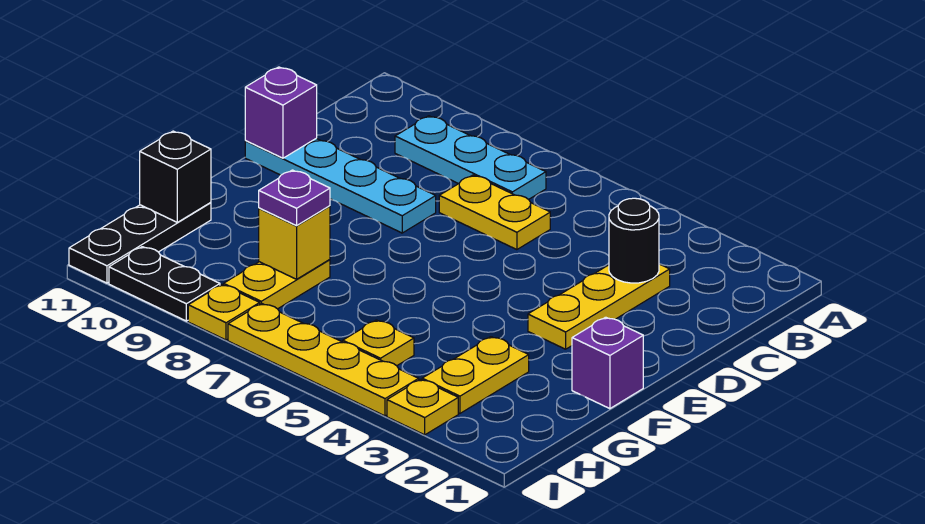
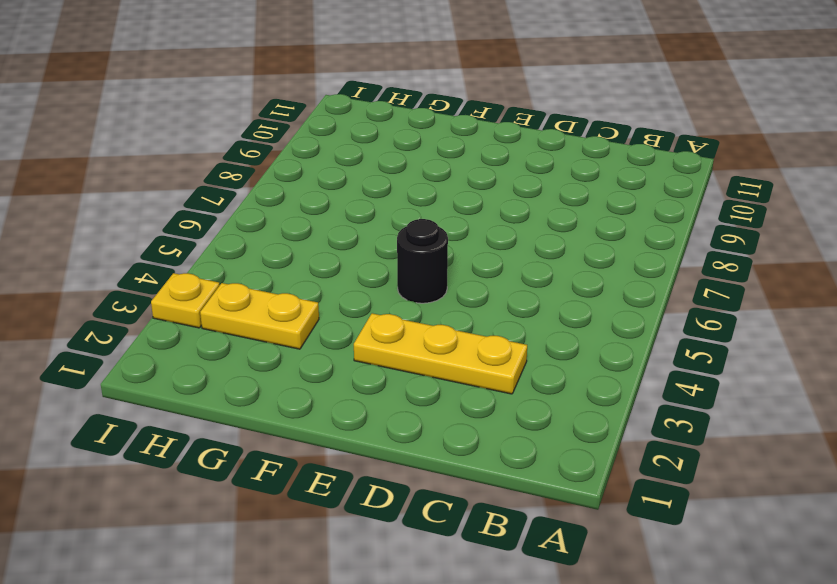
black round brick E5 level 1 -> black round brick C3 level 2
none -> cyan plate B7:B9 level 1
none -> yellow plate C6:C7 level 1
none -> cyan plate D8:D11 level 1

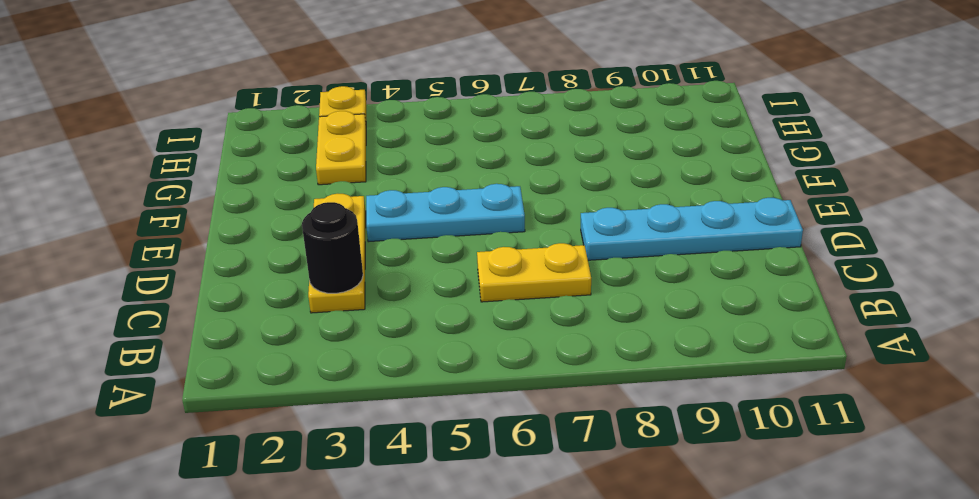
cyan plate E4:E6 level 1 -> cyan plate B7:B9 level 1
none -> purple brick F1 level 1
none -> yellow plate G8:H8 level 1
none -> black plate G11:I11 level 1

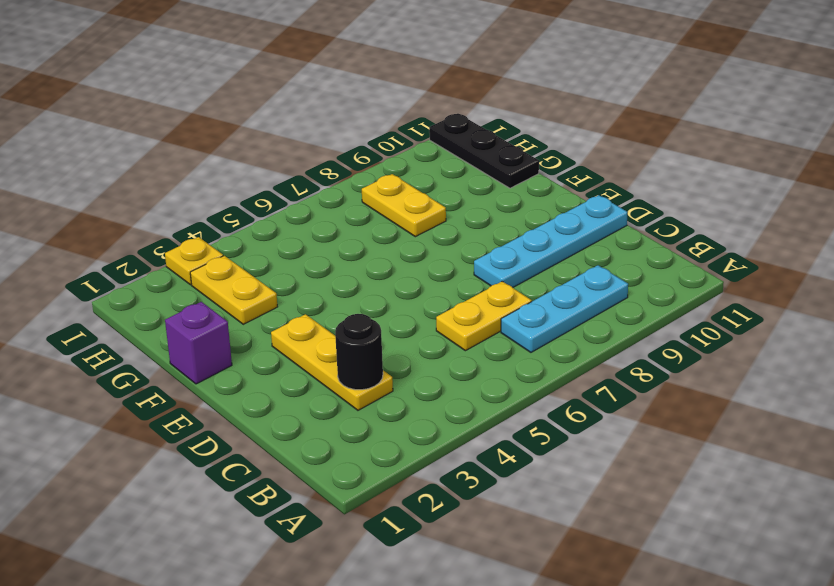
none -> yellow plate H5 level 1
none -> yellow plate I4:I7 level 1
none -> yellow plate I8 level 1

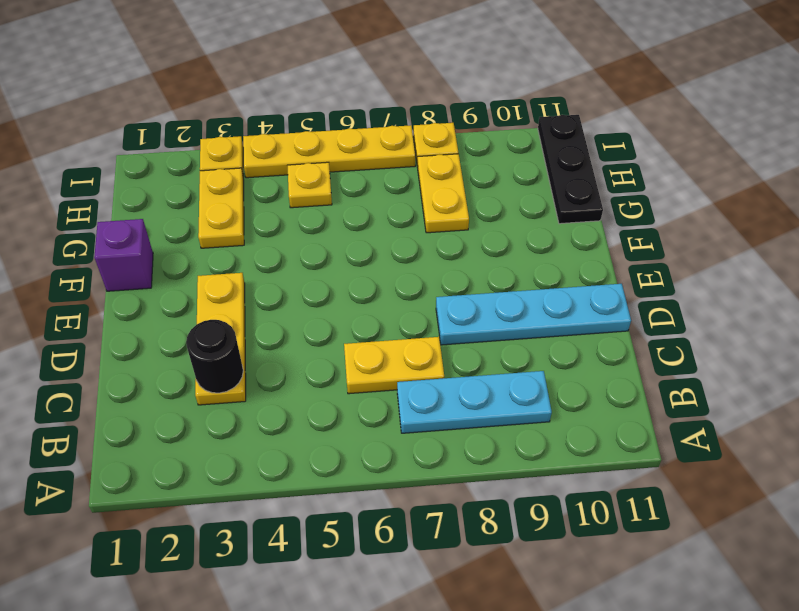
none -> black plate I9:I10 level 1
none -> purple brick D11 level 2
none -> yellow brick G8 level 2

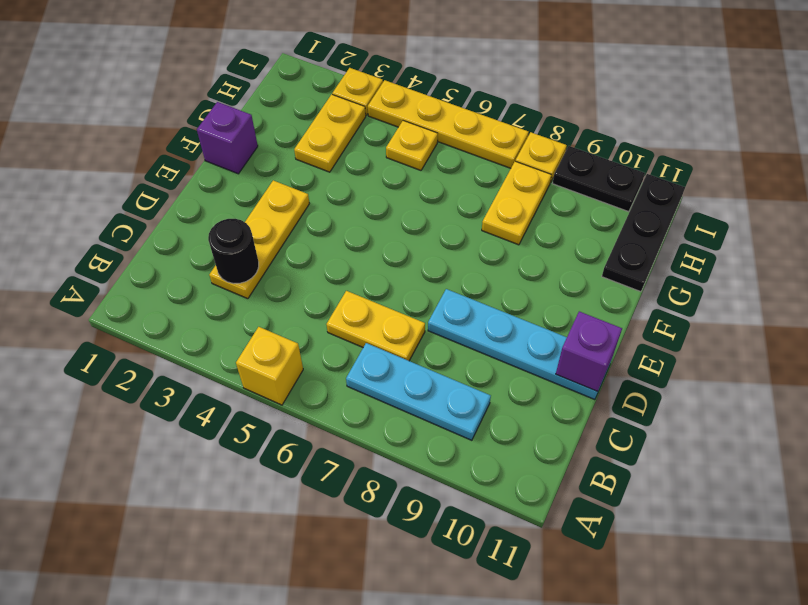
yellow brick A5 level 1 -> yellow brick G8 level 2
none -> black brick G11 level 2
none -> purple plate G8 level 3

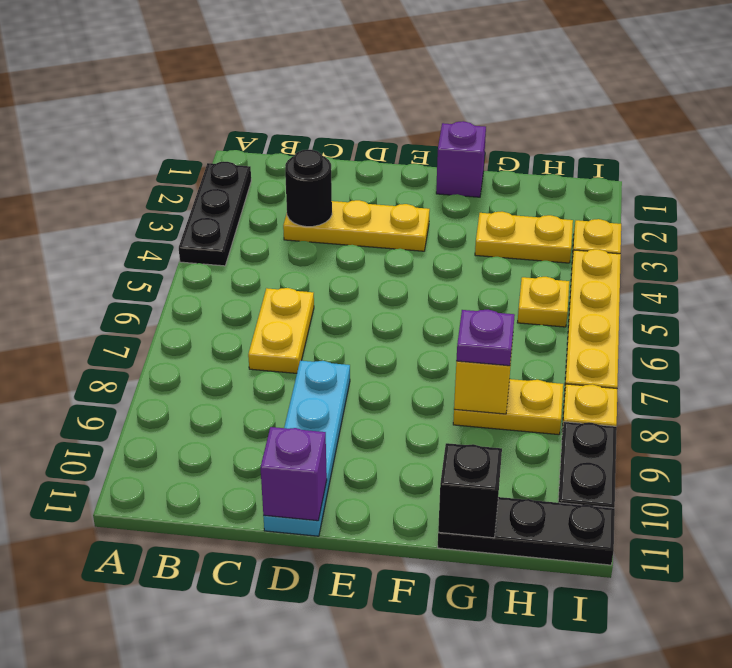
black plate A2:A4 level 1 -> none
none -> cyan plate B7:B9 level 1

